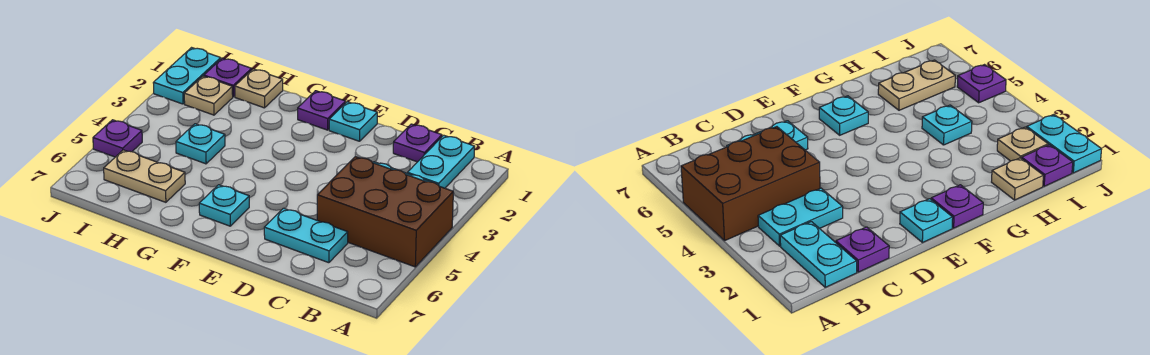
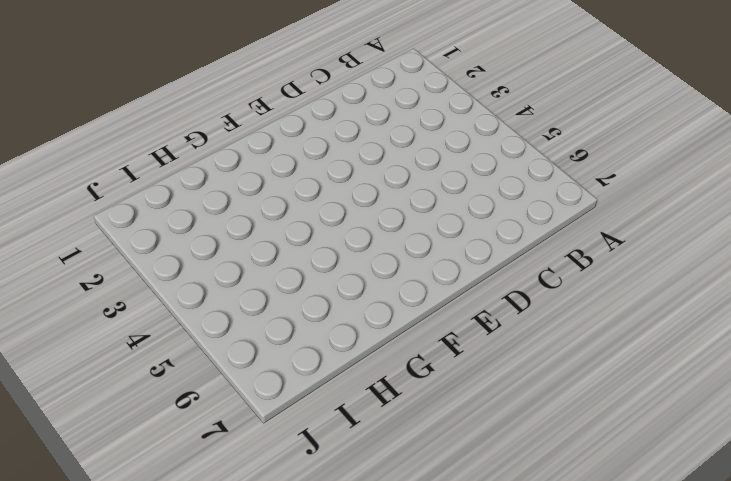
none -> brown brick A4:C5 level 1
none -> cyan plate B1:B2 level 1
none -> cyan plate B3:C3 level 1

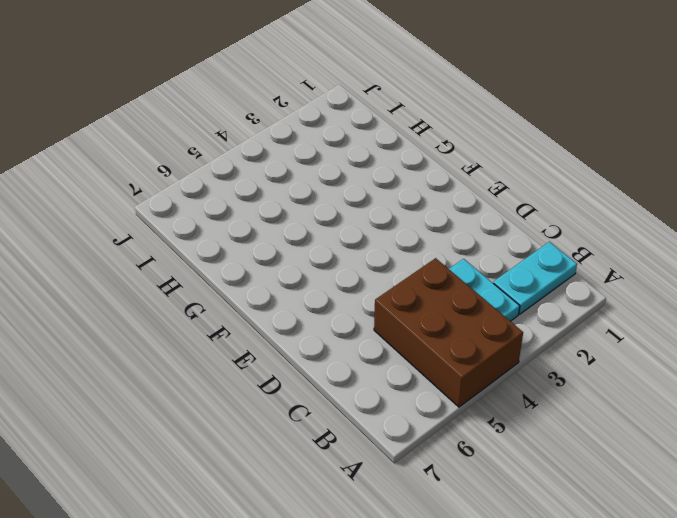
none -> purple plate C1 level 1
none -> cyan plate C6:D6 level 1
none -> cyan plate E1 level 1

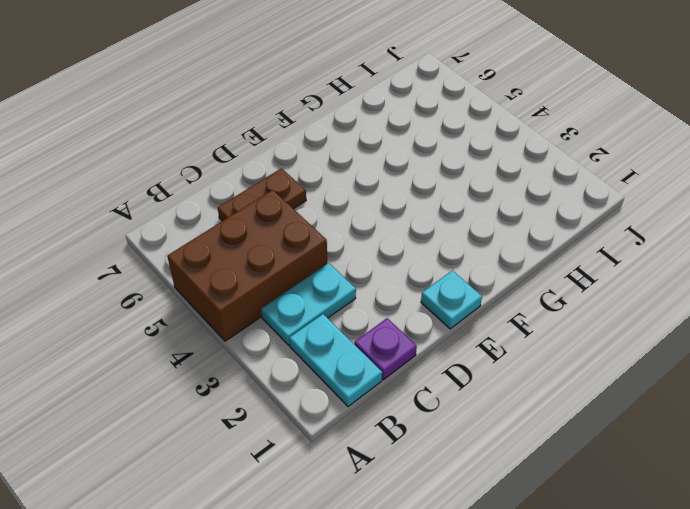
brown plate C6:D6 level 1 -> cyan plate C6:D6 level 1
none -> purple plate F1 level 1
none -> cyan plate F6 level 1
none -> tan plate H1 level 1

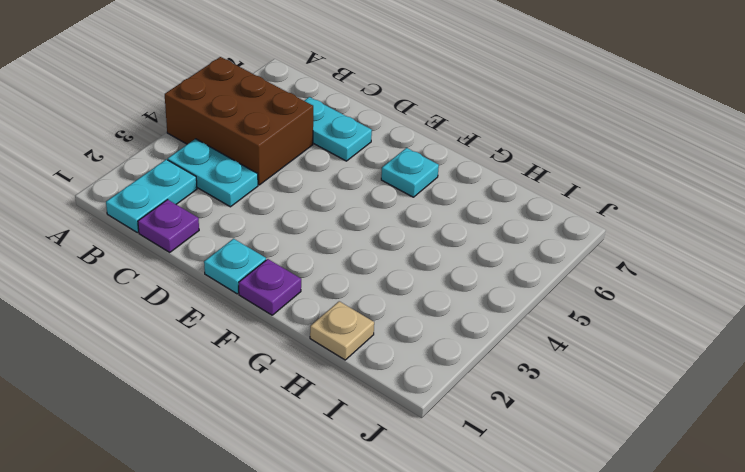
none -> cyan plate H4 level 1
none -> tan plate H6:I6 level 1
none -> purple plate I1 level 1

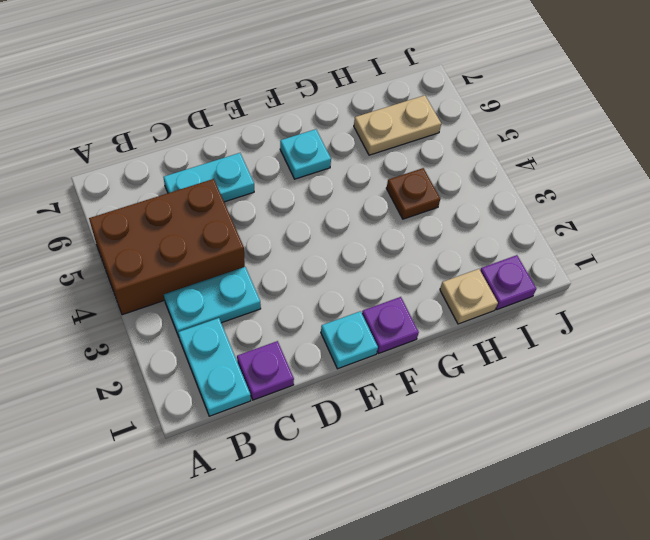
brown plate H4 level 1 -> cyan plate H4 level 1
none -> tan plate I2 level 1
none -> cyan plate J1:J2 level 1
none -> purple plate J5 level 1

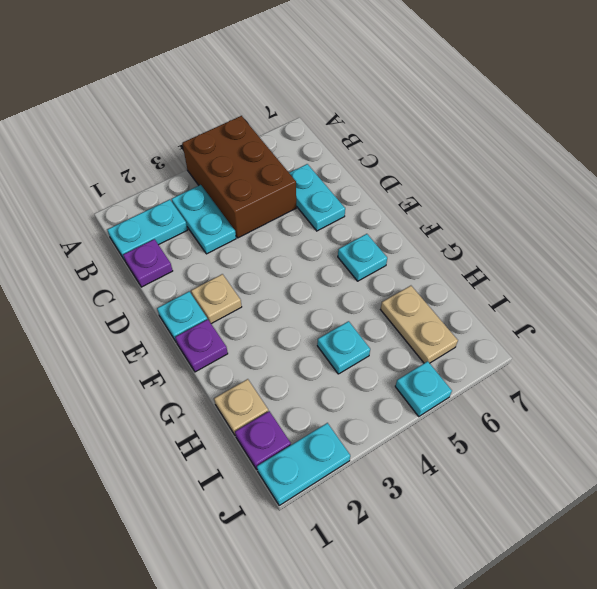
tan plate E2 level 1 -> tan plate I2 level 1
cyan plate J5 level 1 -> purple plate J5 level 1

